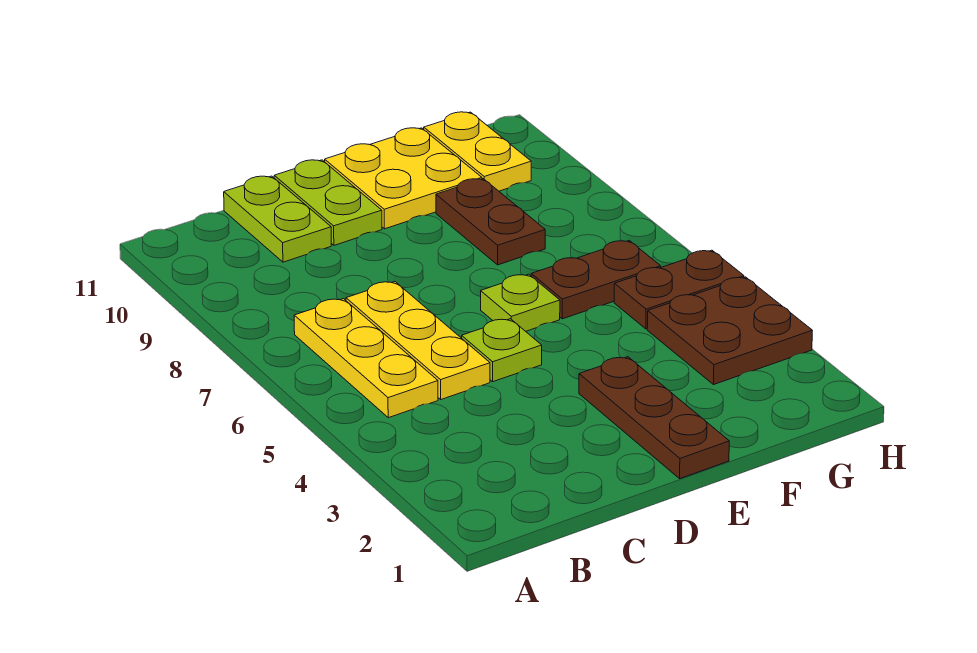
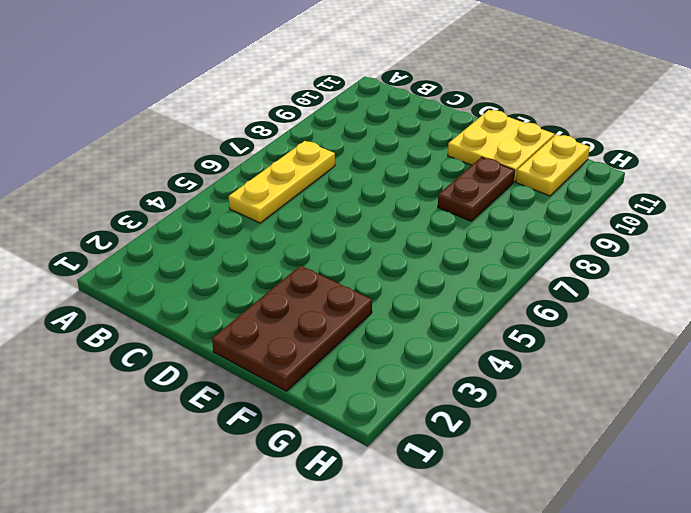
brown plate E1:F3 level 1 -> brown plate E1:E3 level 1
none -> yellow plate C5:C7 level 1
none -> lime plate C10:C11 level 1
none -> lime plate D5 level 1

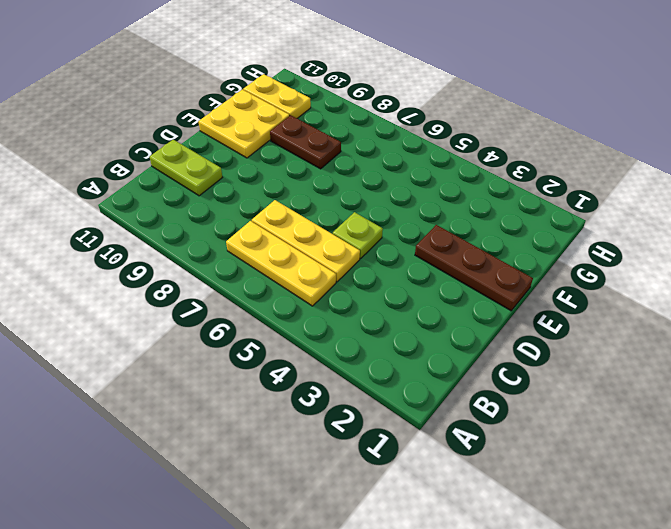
none -> lime plate D10:D11 level 1
none -> lime plate E6 level 1
none -> brown plate F6:G6 level 1

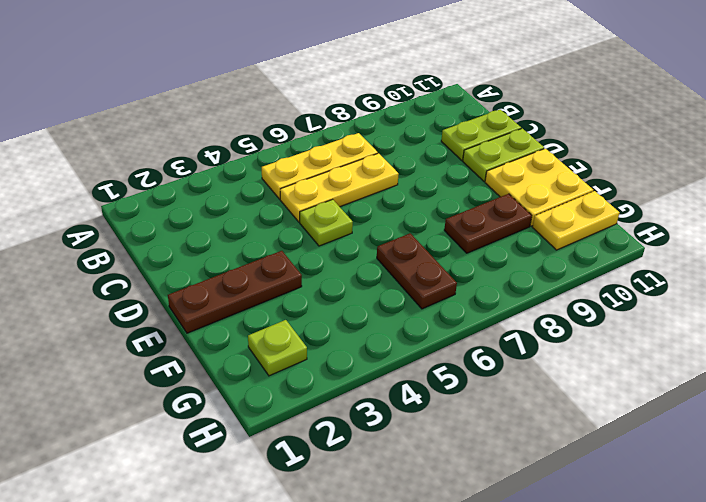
lime plate G2 level 1 -> lime plate E6 level 1
none -> brown plate G3:H4 level 1
none -> brown plate G5:H5 level 1

